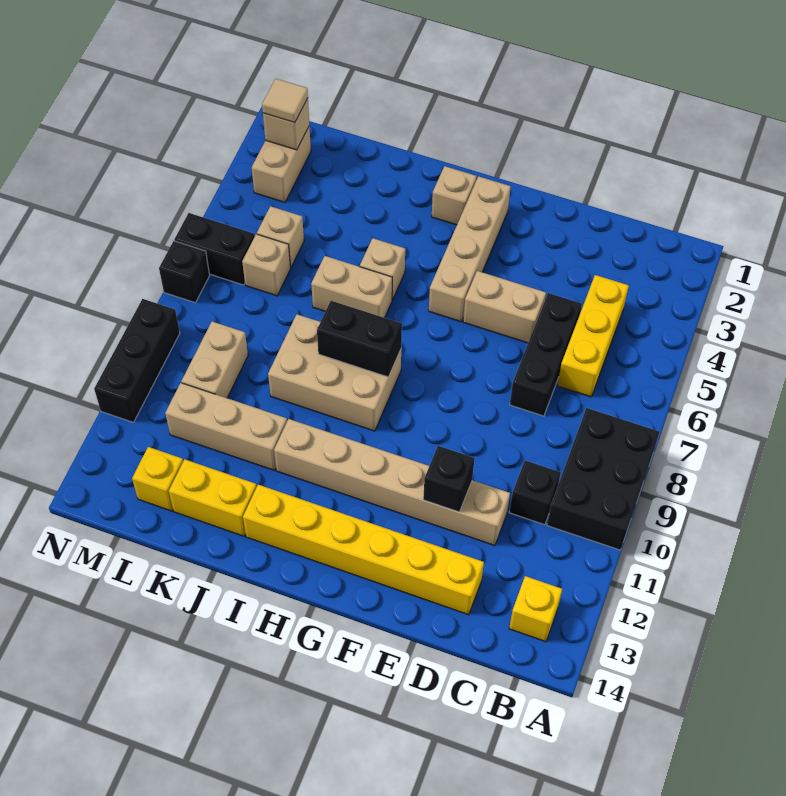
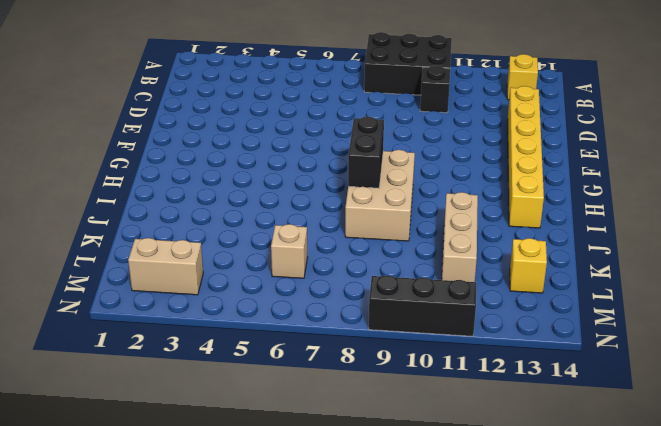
none -> yellow brick C4:C6 level 1
none -> black brick D5:D7 level 1
none -> tan brick D11:I11 level 1

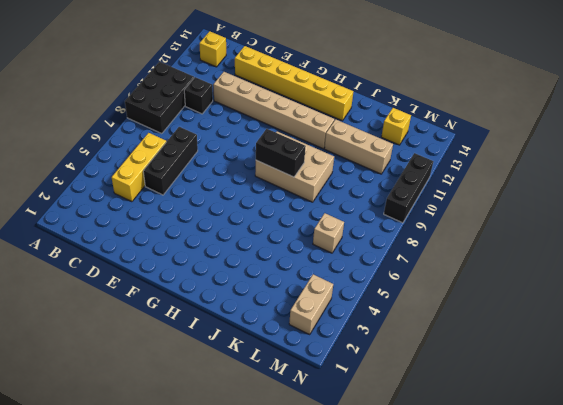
none -> tan brick E5:F5 level 1
none -> tan brick G2:G5 level 1
none -> tan brick H2 level 1

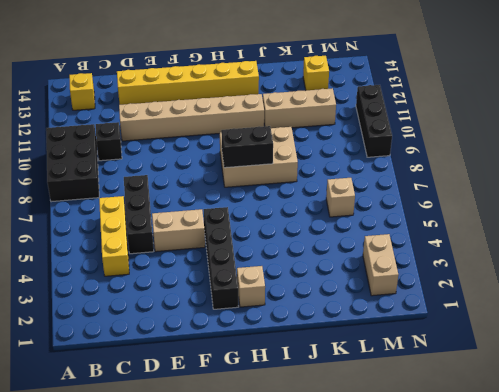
black brick G2:G5 level 1 -> tan brick G2:G5 level 1
none -> tan brick I5 level 1
none -> tan brick I6:J6 level 1
none -> yellow brick J13:K13 level 1

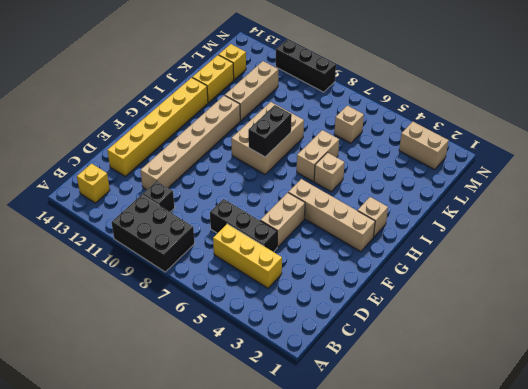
none -> tan brick L5 level 1
none -> tan brick L9:L10 level 1
none -> black brick M6:N6 level 1

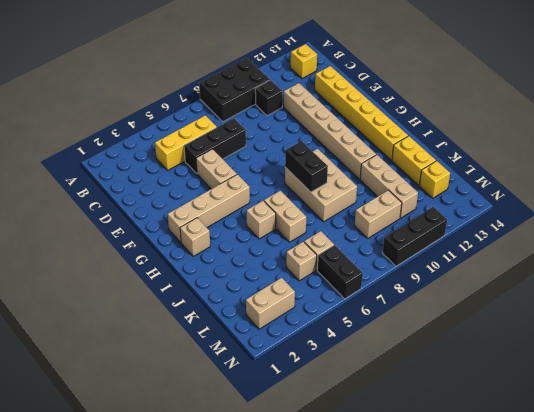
none -> black brick N7 level 1
none -> black brick E11 level 2
none -> tan brick M2 level 2

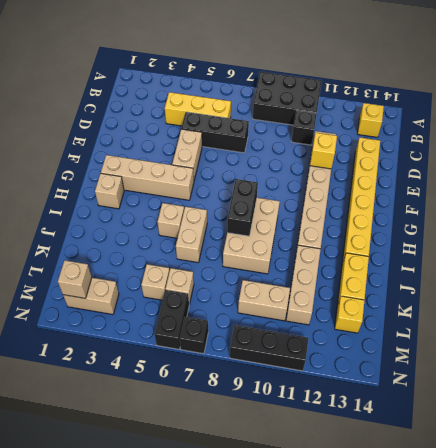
yellow brick E11 level 2 -> black brick E11 level 2
none -> tan tile M2 level 3

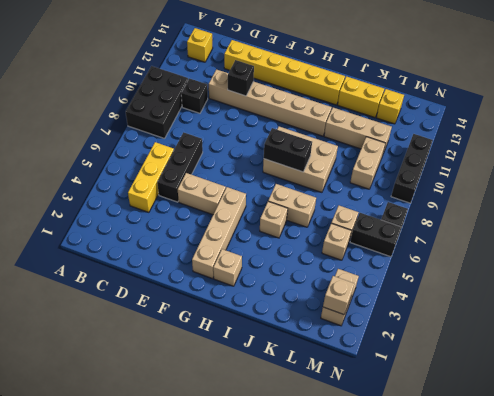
none -> tan tile M2 level 3

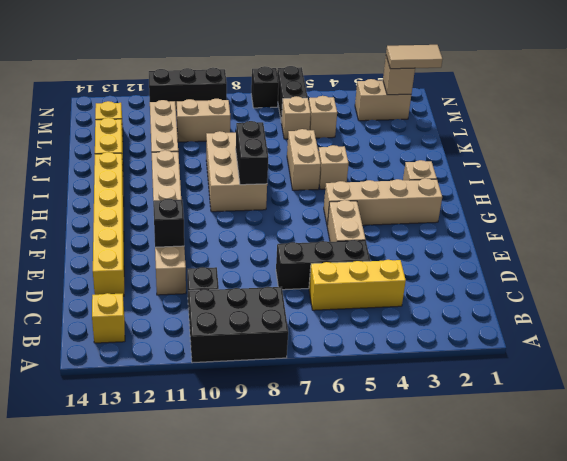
tan tile M1:M2 level 3 -> tan tile M2 level 3

